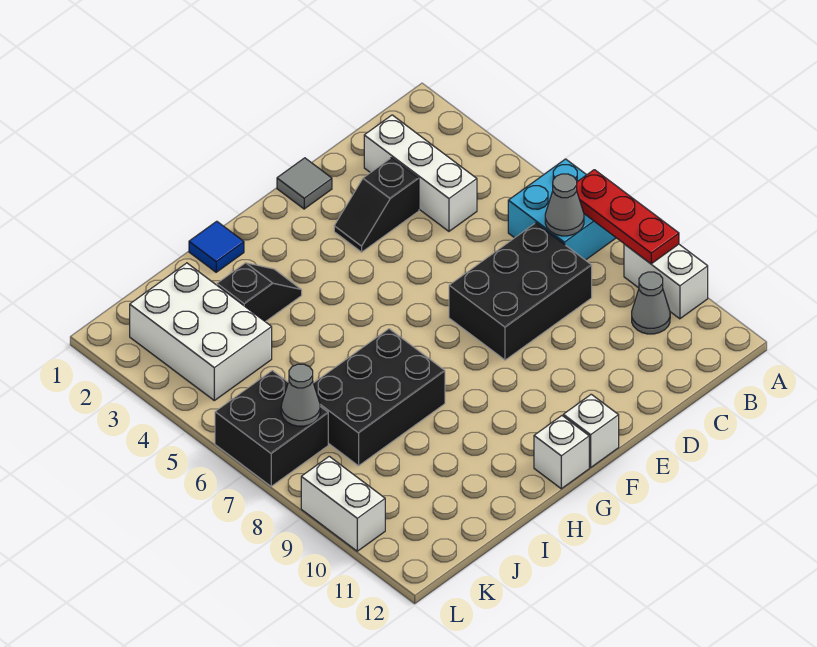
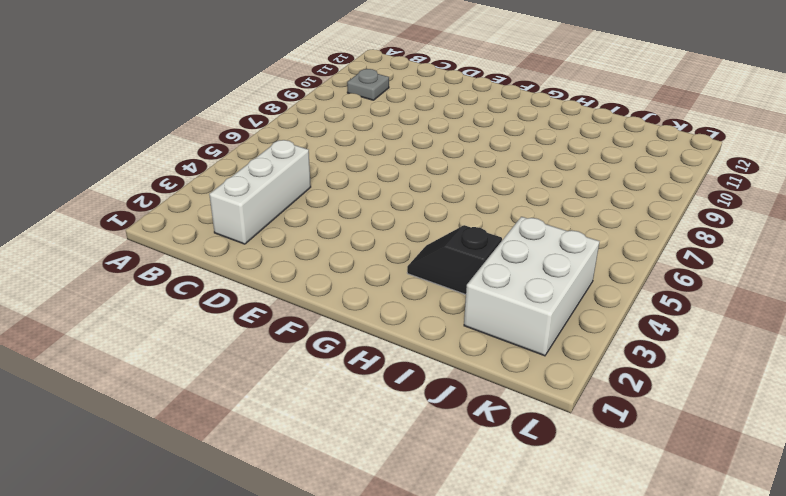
grey plate B10 level 1 -> grey cone B10 level 1
none -> cyan brick A6:B7 level 1
none -> white brick A9:A10 level 1
none -> black brick C7:E8 level 1

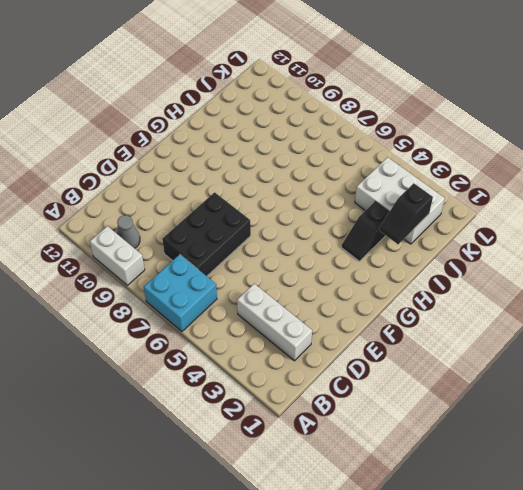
black slope I2:J2 level 2 top J -> black slope D3:E3 level 1 top D
none -> grey tile E1 level 1
none -> white brick F12 level 1
none -> white brick G12 level 1

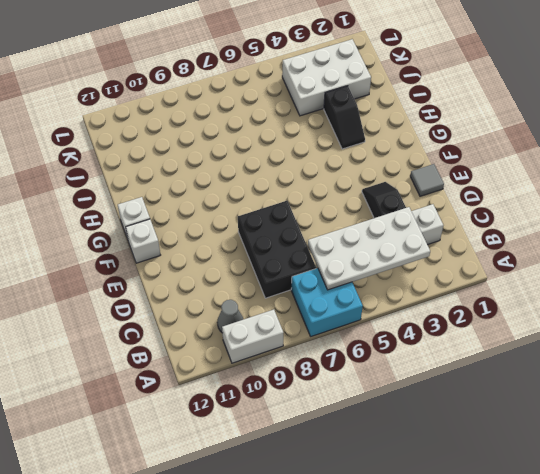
white plate B3:C6 level 2 -> none
none -> blue tile H1 level 1
none -> black brick H7:J8 level 1
none -> black brick K6:L7 level 1

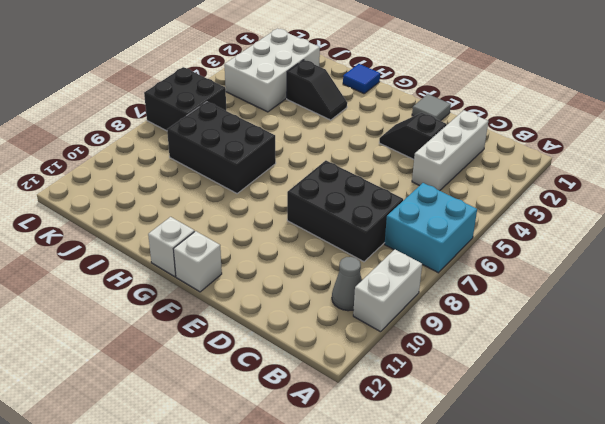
none -> white brick L9:L10 level 1
none -> red plate A7:A9 level 2
none -> grey cone B7 level 2

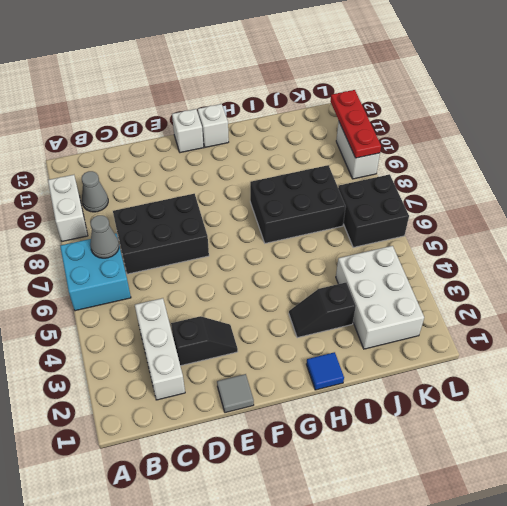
red plate L9:L11 level 2 -> red plate A7:A9 level 2
none -> grey cone K7 level 2

